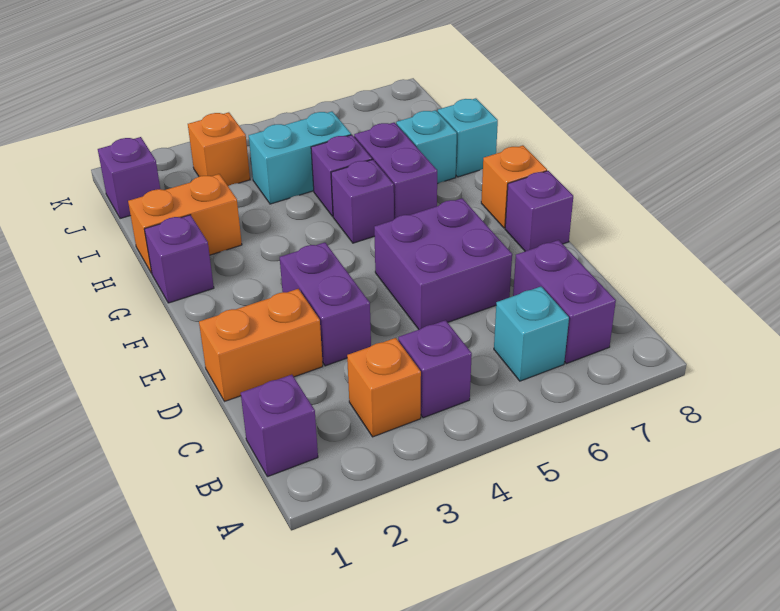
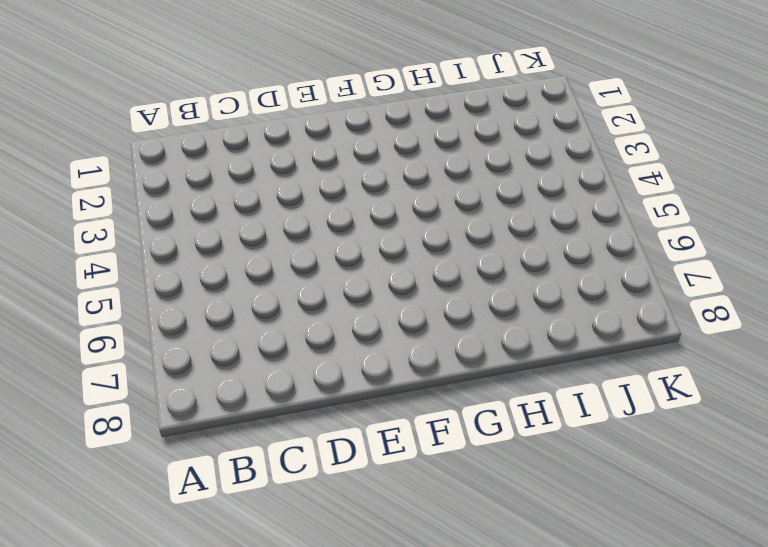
none -> purple brick B1 level 1
none -> orange brick B3 level 1
none -> purple brick B4 level 1

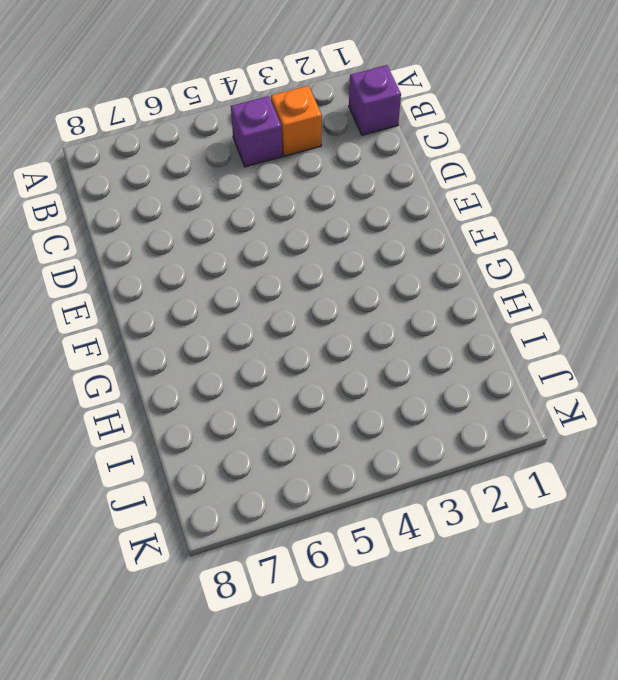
none -> cyan brick B6 level 1
none -> purple brick B7:C7 level 1
none -> orange brick D1:D2 level 1

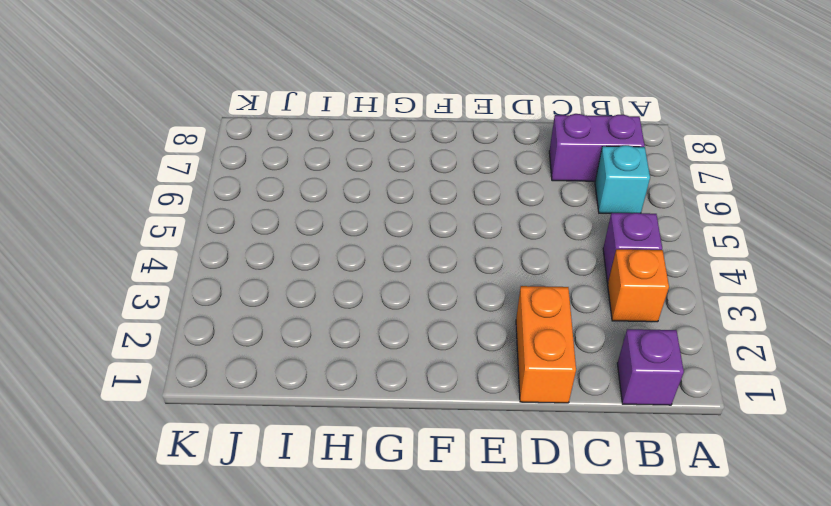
none -> purple brick D3:E3 level 1
none -> purple brick D5:E6 level 1
none -> purple brick E8 level 1

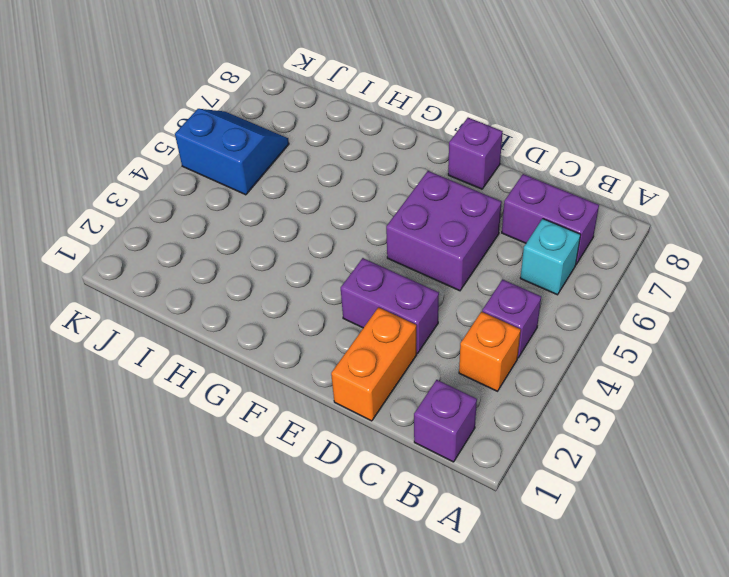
blue slope J5:K6 level 1 top 5 -> none
none -> orange brick F8 level 1
none -> purple brick G1 level 1
none -> purple brick G5 level 1

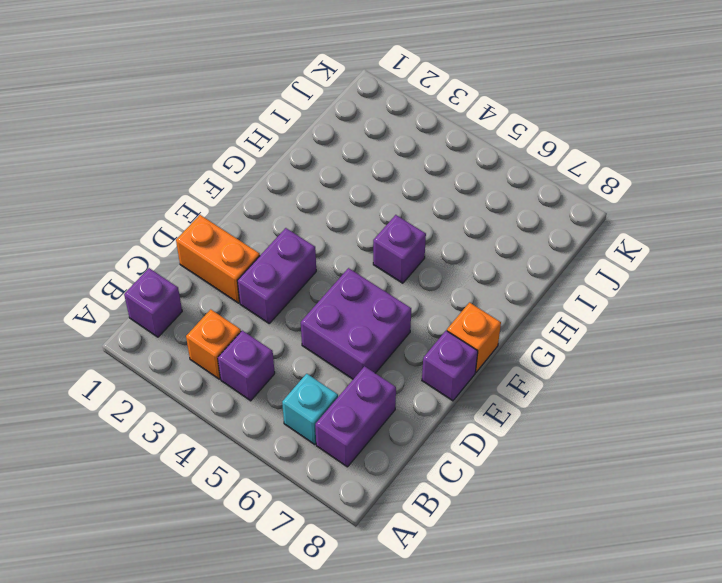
none -> purple brick G1 level 1
none -> purple brick G6:H6 level 1
none -> orange brick H1:H2 level 1

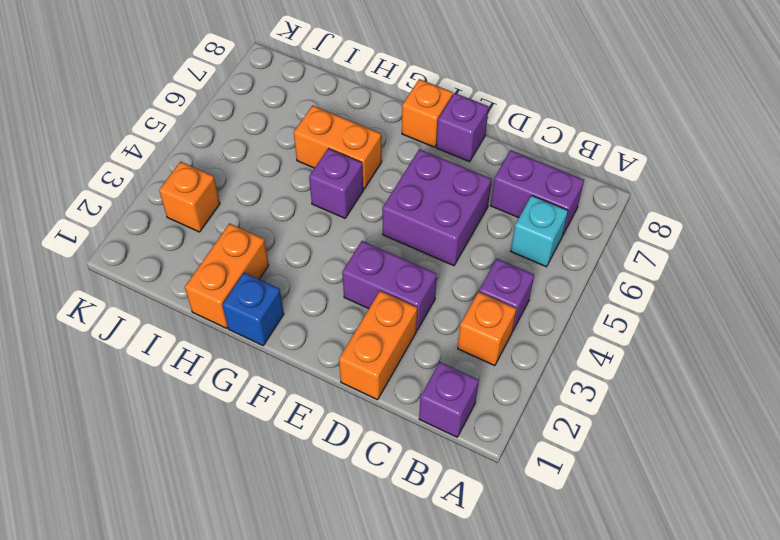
blue brick G1 level 1 -> purple brick G1 level 1
orange brick G6:H6 level 1 -> purple brick G6:H6 level 1
none -> purple brick H5 level 1
none -> cyan brick H7 level 1
none -> cyan brick H8 level 1

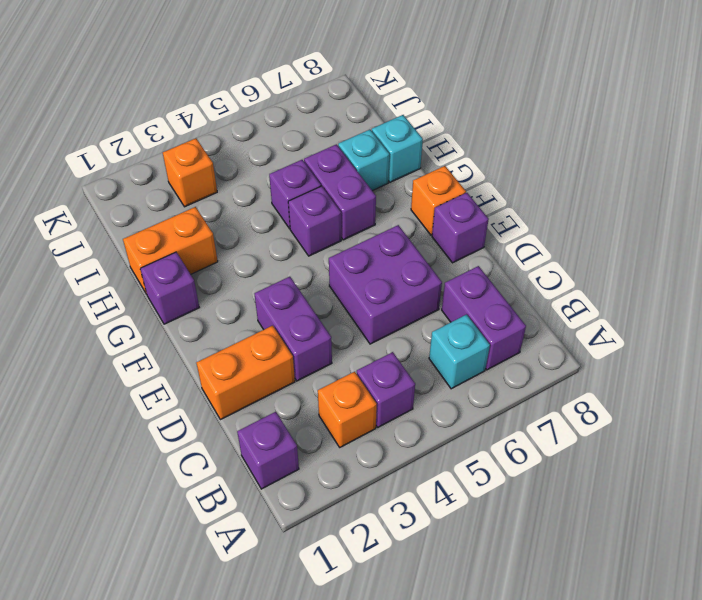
none -> cyan brick I4:I5 level 1
none -> purple brick J1 level 1

